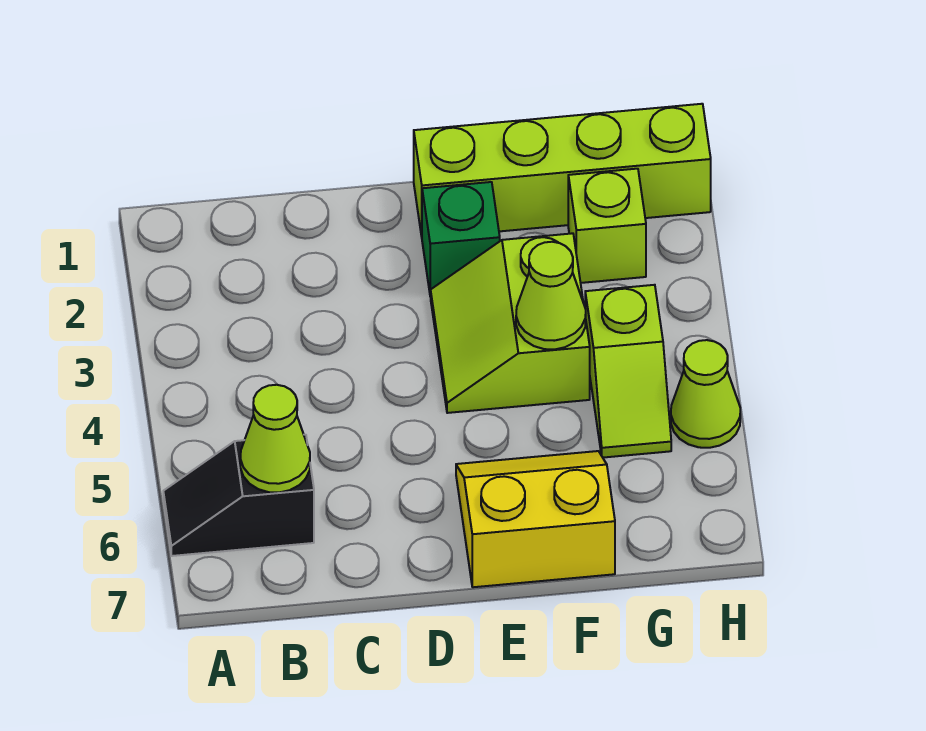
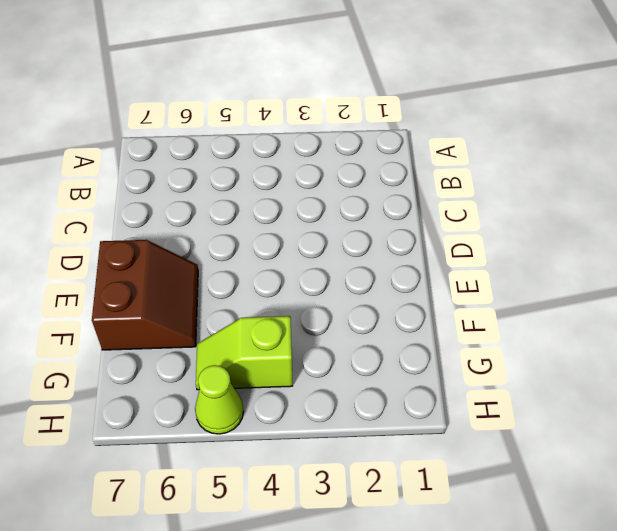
brown slope E6:F7 level 1 top 7 -> yellow slope E6:F7 level 1 top 7
none -> black slope A6:B6 level 1 top B
none -> lime brick E1:H1 level 1

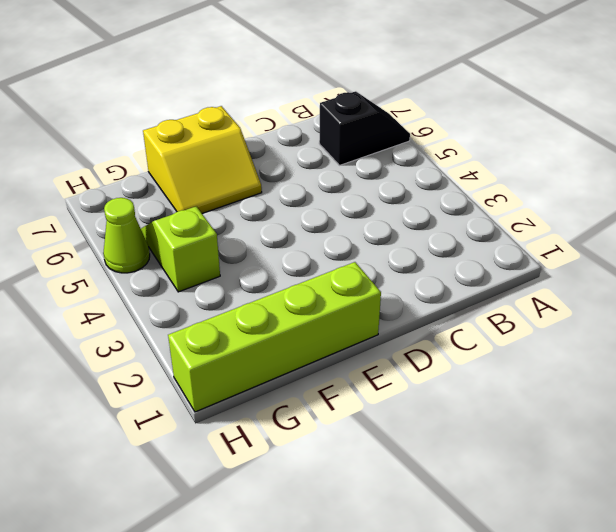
none -> green brick E2 level 1
none -> lime slope E3:F4 level 1 top F

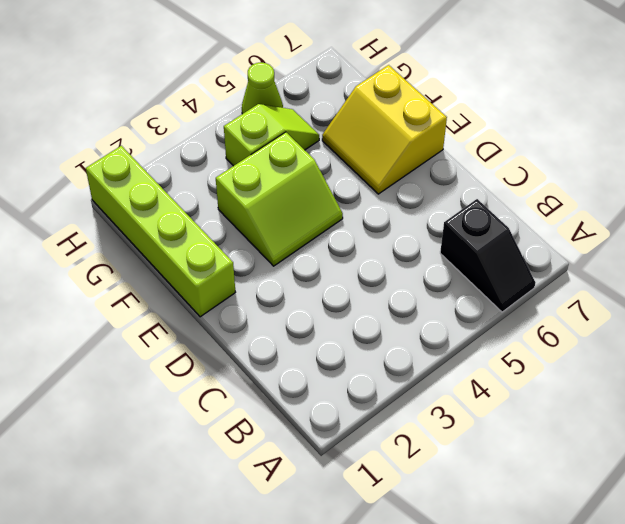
none -> green brick E2 level 1
none -> lime brick G2 level 1

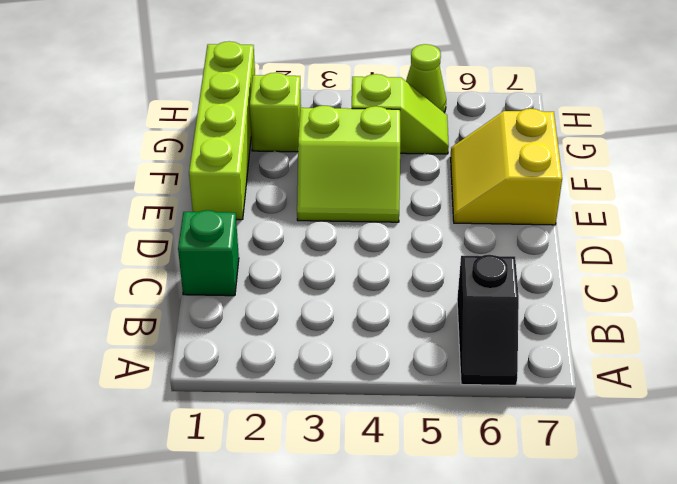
green brick C1 level 1 -> green brick E2 level 1
none -> lime cone B6 level 2
none -> lime cone F4 level 2

